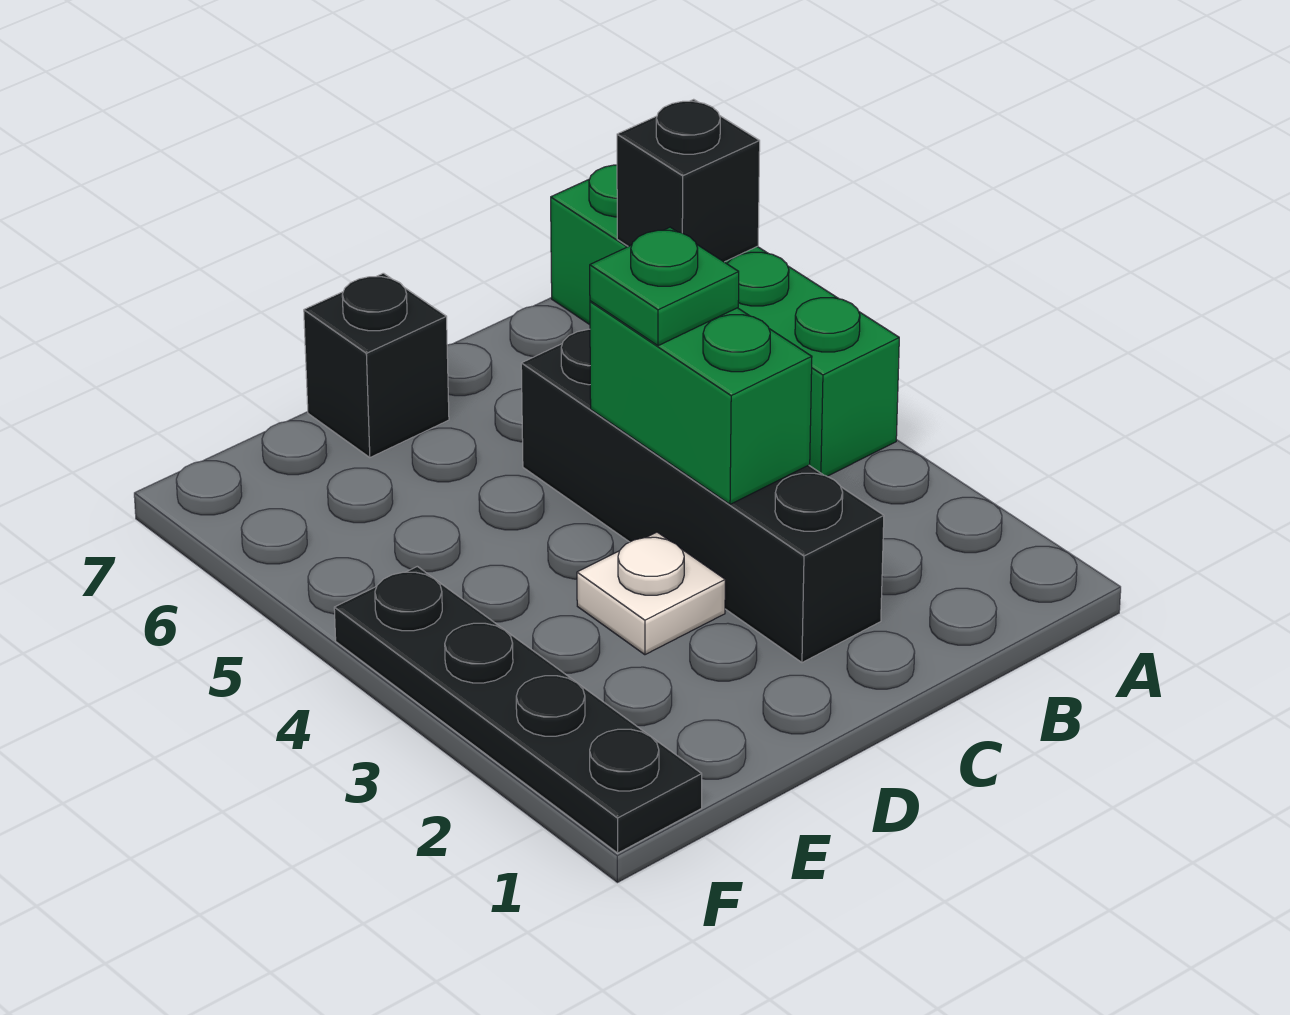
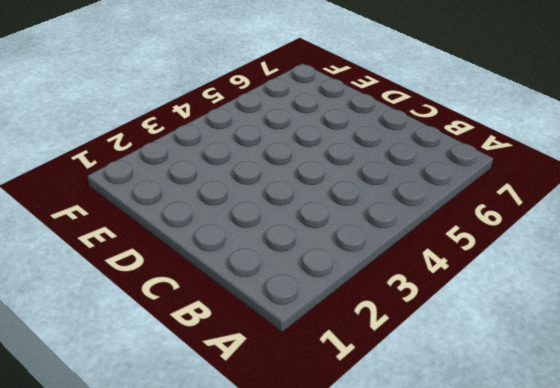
none -> green brick A4:A7 level 1
none -> black brick C2:C5 level 1

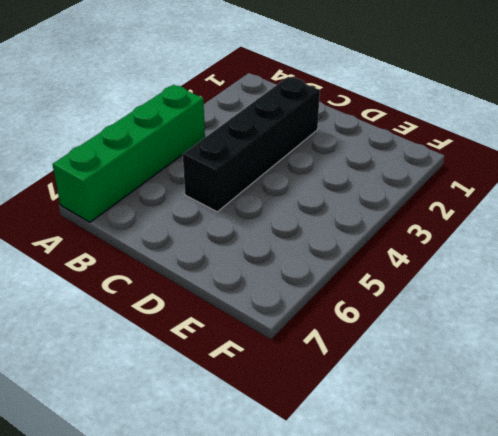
none -> white plate D3 level 1
none -> black brick D7 level 1

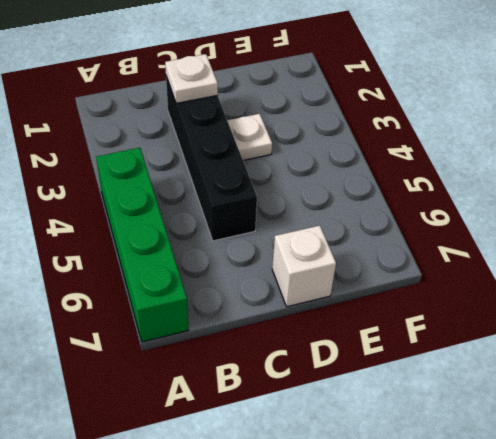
white plate C2 level 2 -> none
white brick D7 level 1 -> black brick D7 level 1
none -> black plate F1:F4 level 1
none -> black brick A6 level 2

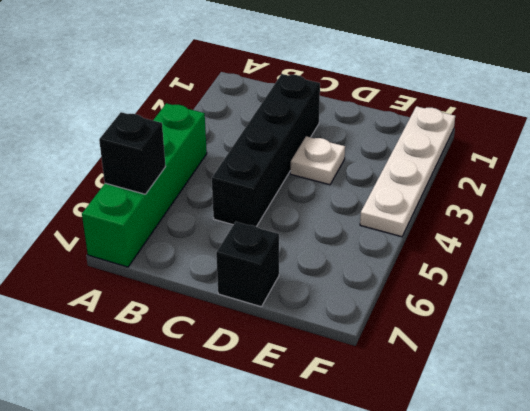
white plate F1:F4 level 1 -> black plate F1:F4 level 1
none -> green brick C3:C4 level 2
none -> green plate C4 level 3

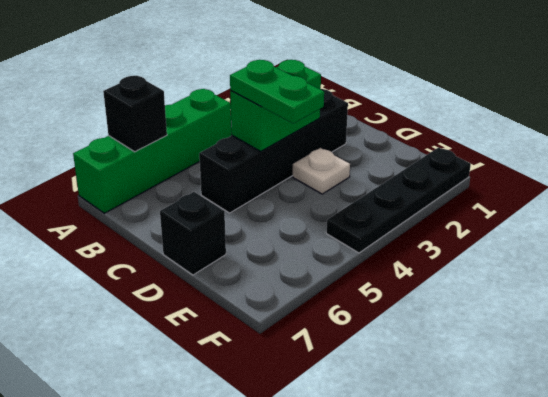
green plate C4:D4 level 3 -> green plate C4 level 3

